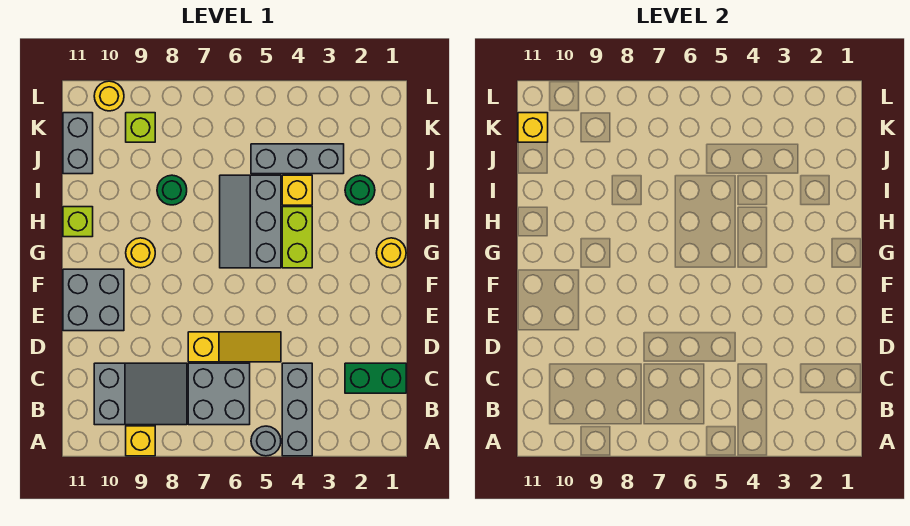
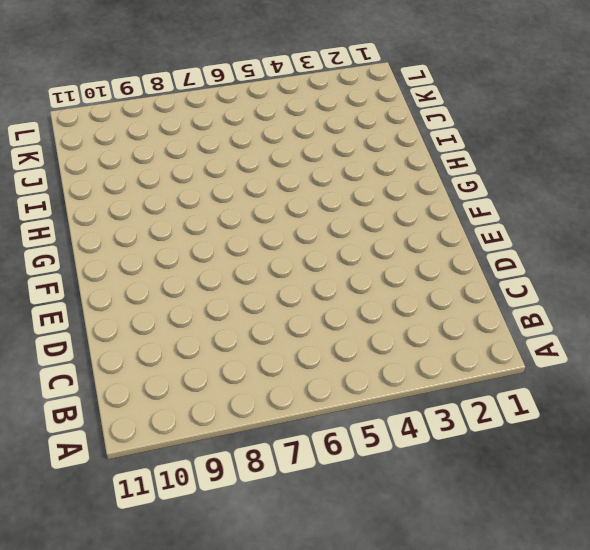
none -> grey brick A4:C4 level 1
none -> grey round brick A5 level 1
none -> yellow brick A9 level 1

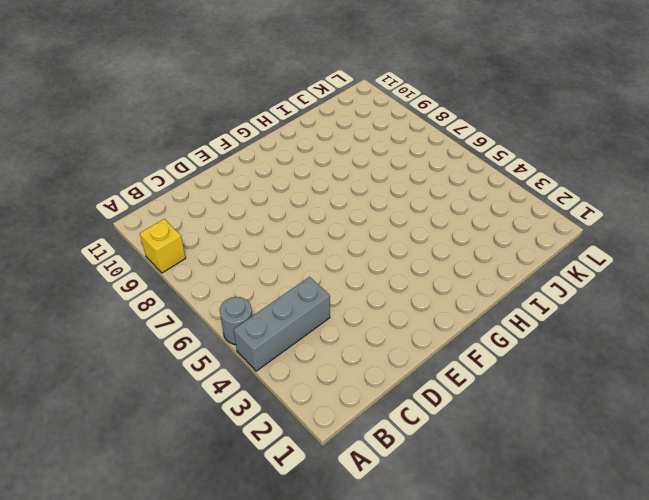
none -> grey brick B6:C7 level 1
none -> grey slope B8:C10 level 1 top 10
none -> green brick C1:C2 level 1

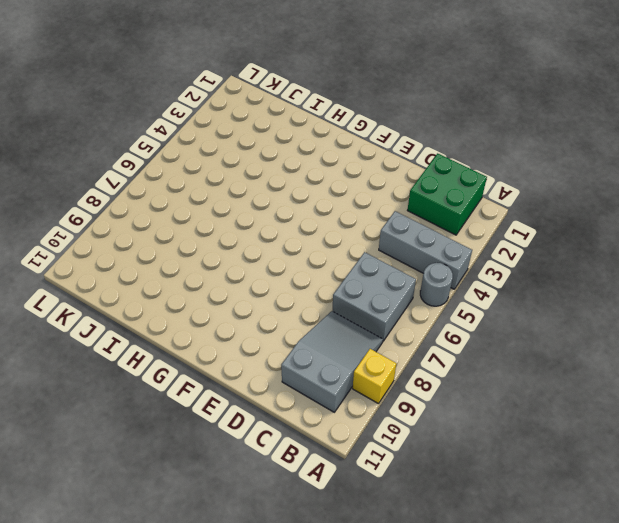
green brick B1:C2 level 1 -> green brick C1:C2 level 1
none -> yellow slope D5:D7 level 1 top 7
none -> grey brick E10:F11 level 1
none -> yellow round brick G1 level 1

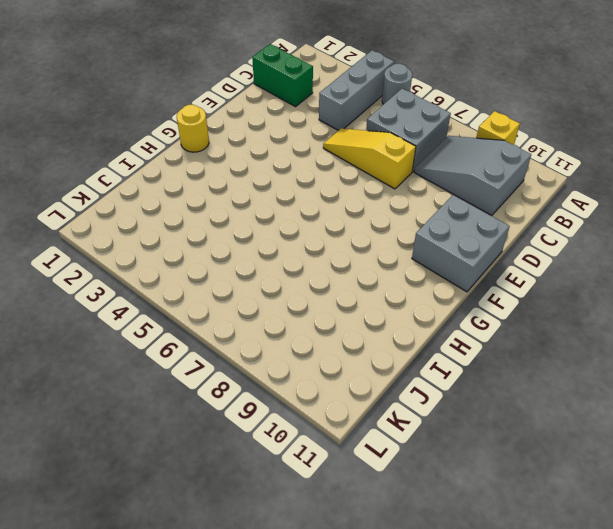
none -> lime brick G4:H4 level 1
none -> grey slope G5:I6 level 1 top 5
none -> yellow round brick G9 level 1

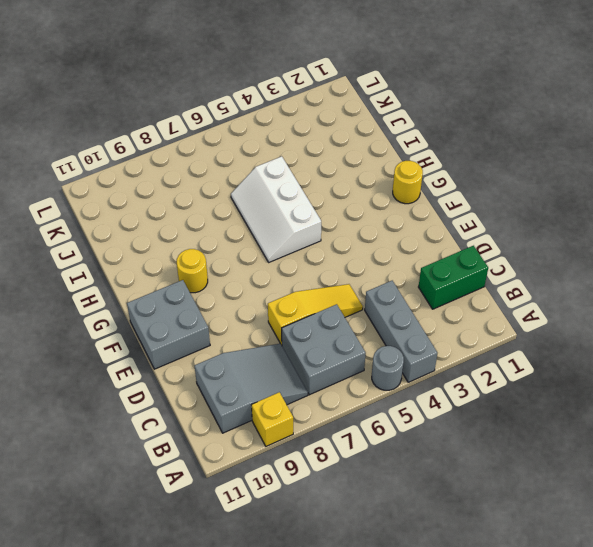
white slope G5:I6 level 1 top 5 -> grey slope G5:I6 level 1 top 5
none -> lime brick G4:H4 level 1
none -> lime brick H11 level 1
none -> green round brick I2 level 1

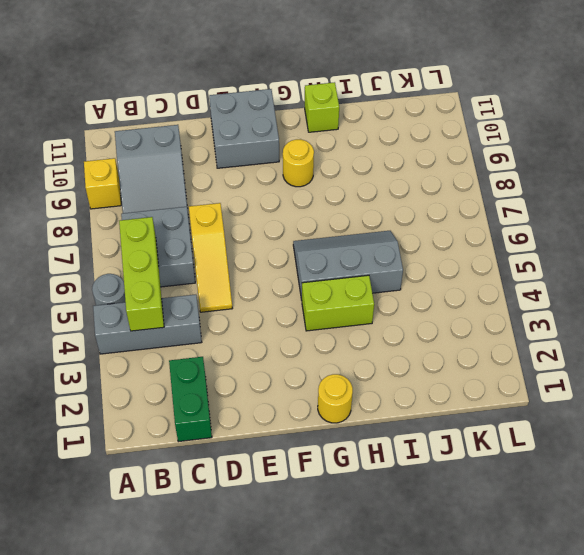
lime brick B4:B6 level 2 -> none
none -> green round brick I2 level 1
none -> yellow brick I4 level 1
none -> green round brick I8 level 1

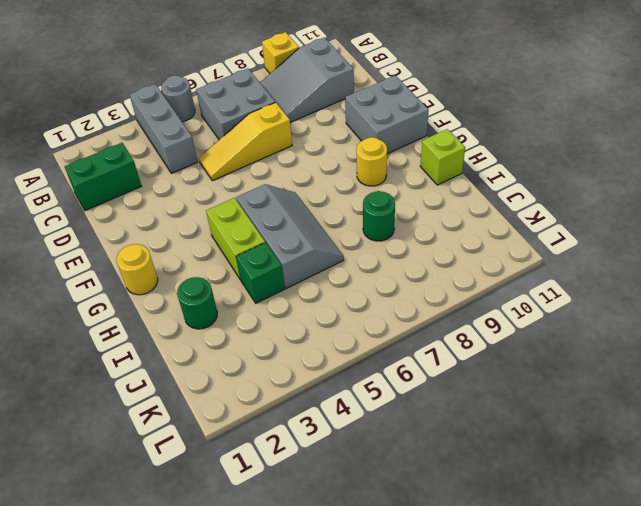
green brick I4 level 1 -> yellow brick I4 level 1
none -> grey brick J3:J5 level 1
none -> grey brick J11:K11 level 1
none -> lime brick K9 level 1

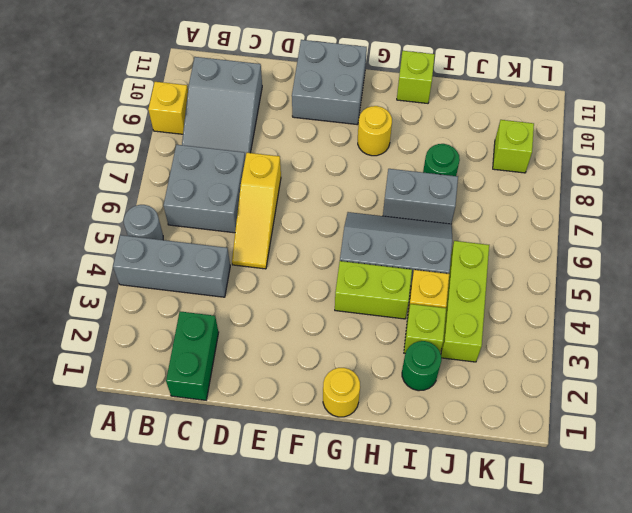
grey brick H7:I7 level 1 -> grey brick J11:K11 level 1
lime brick I3 level 1 -> none
lime brick J3:J5 level 1 -> grey brick J3:J5 level 1
none -> yellow round brick L10 level 1
none -> yellow brick K11 level 2

